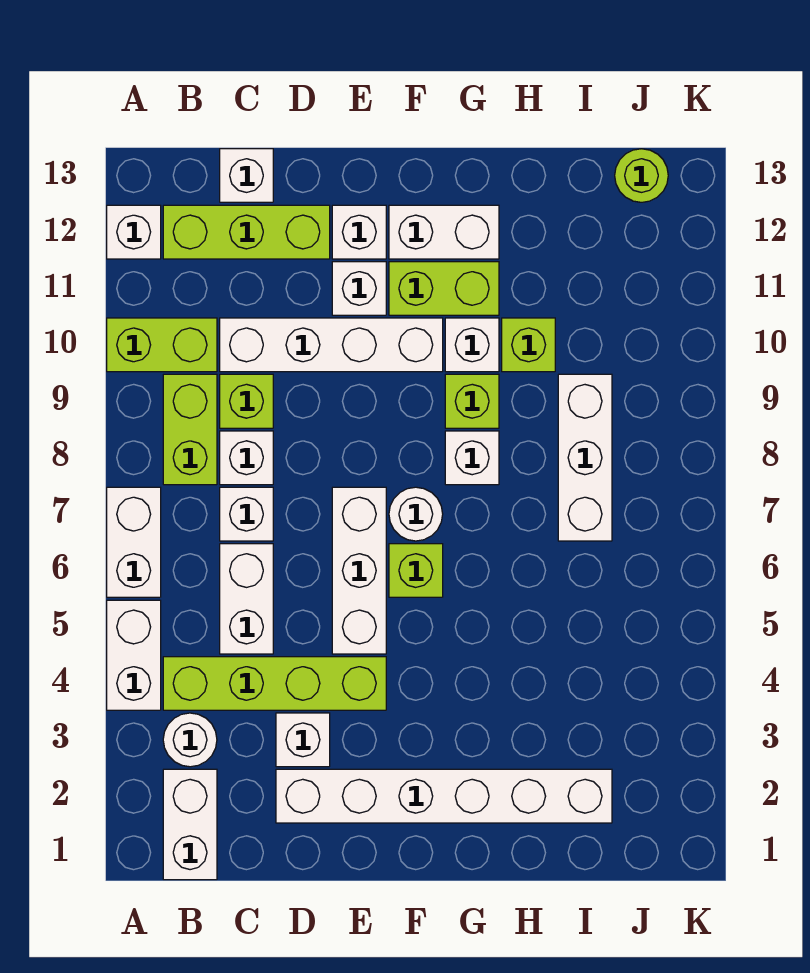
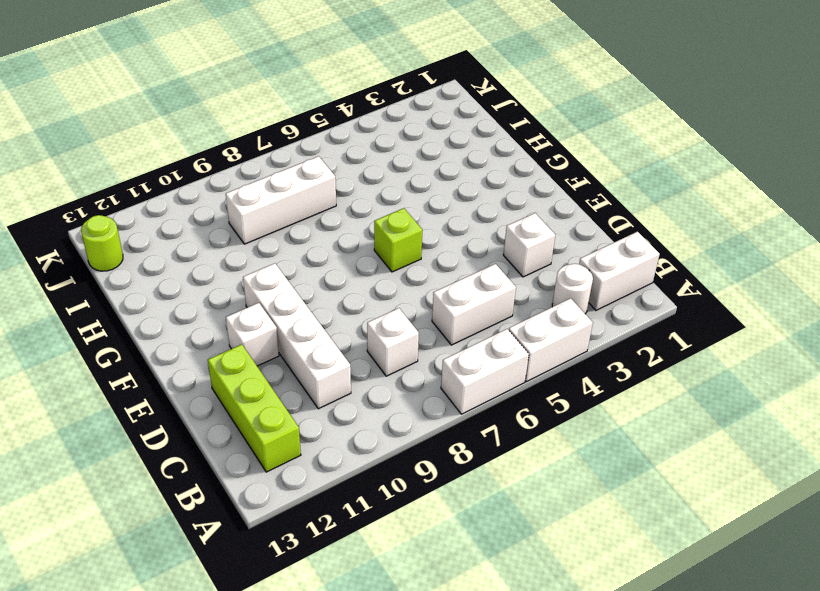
none -> lime brick A10:B10 level 1
none -> white brick A12 level 1
none -> lime brick B4:E4 level 1
none -> lime brick B8:B9 level 1

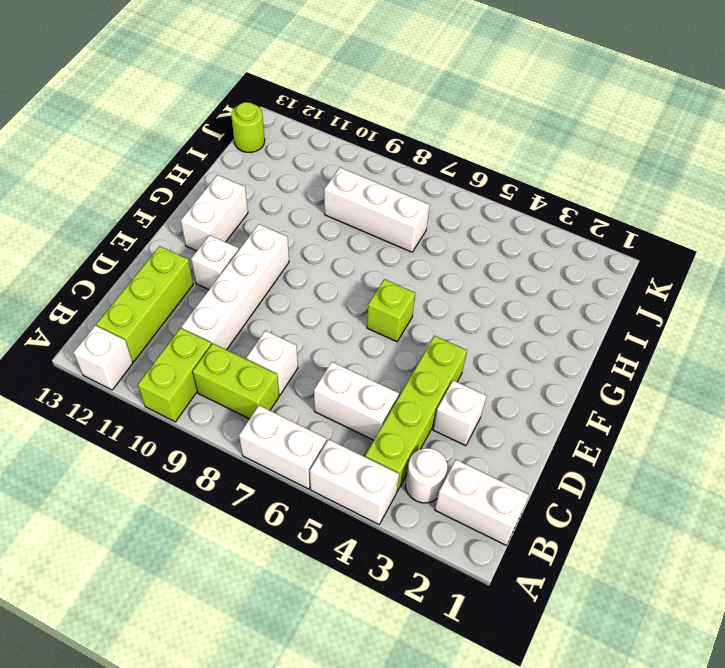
none -> white brick C7 level 1
none -> lime brick C9 level 1
none -> white brick C13 level 1
none -> white brick D2:I2 level 1

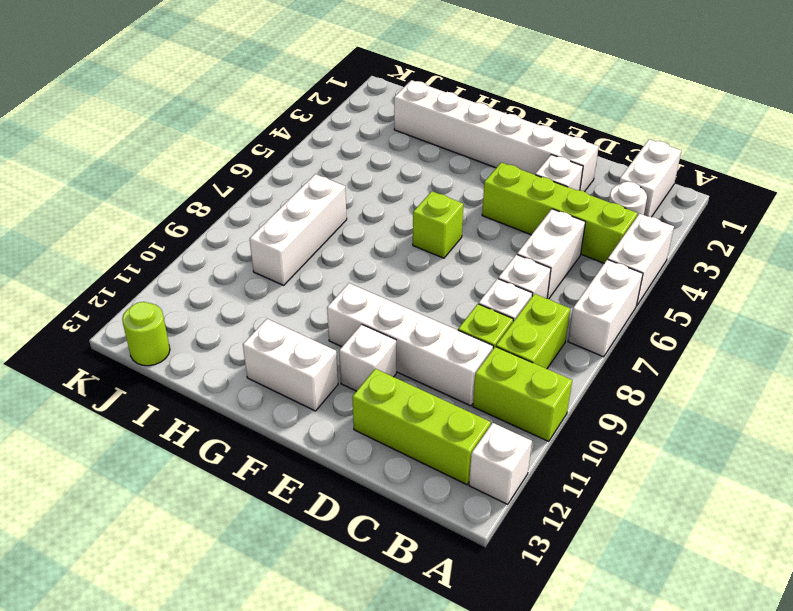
none -> white brick C13 level 1
none -> white brick E5:E7 level 1
none -> white brick E12 level 1
none -> white round brick F7 level 1

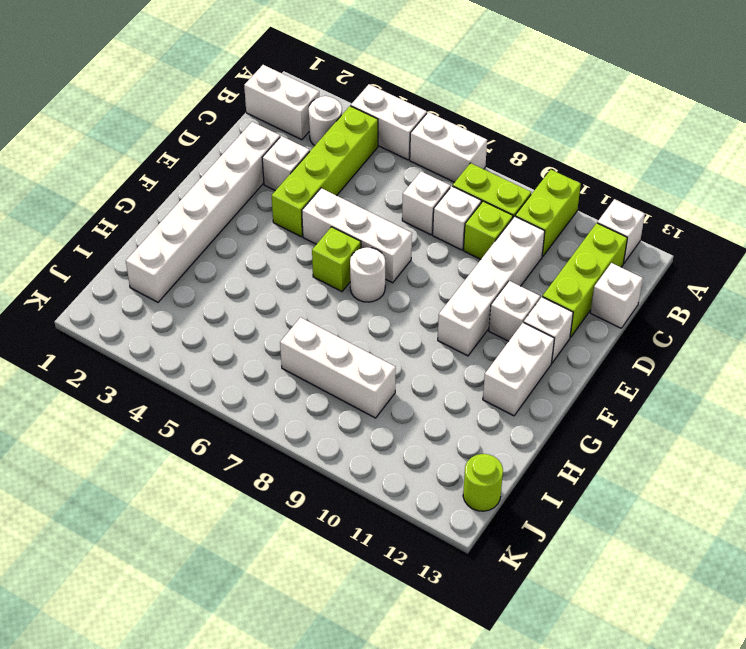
none -> white brick C5:C6 level 1
none -> lime brick F11:G11 level 1
none -> white brick G8 level 1
none -> lime brick G9 level 1

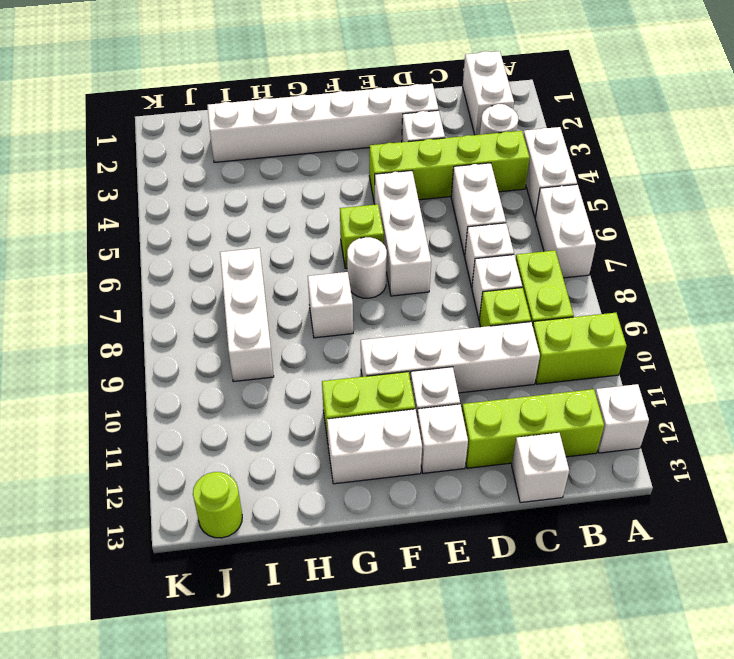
none -> lime brick G9 level 1
none -> white brick G10 level 1
none -> lime brick H10 level 1

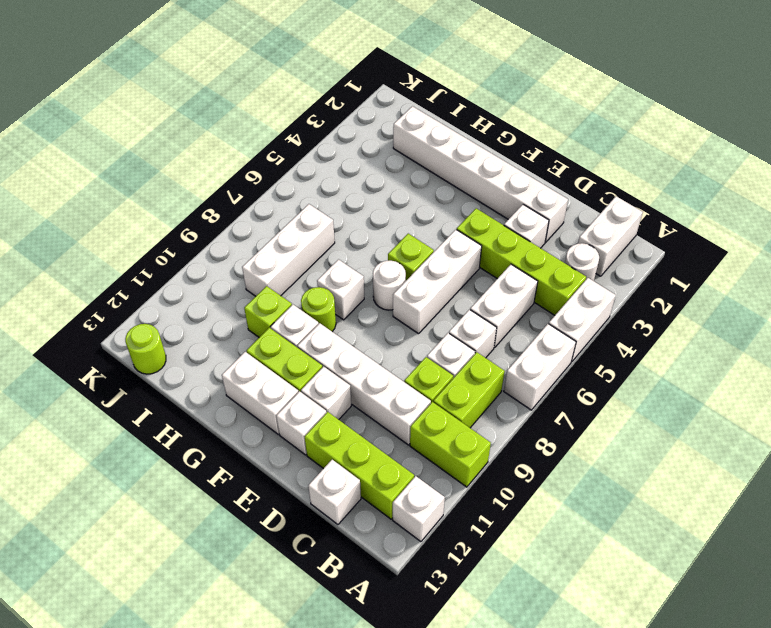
lime round brick G9 level 1 -> lime brick G9 level 1

